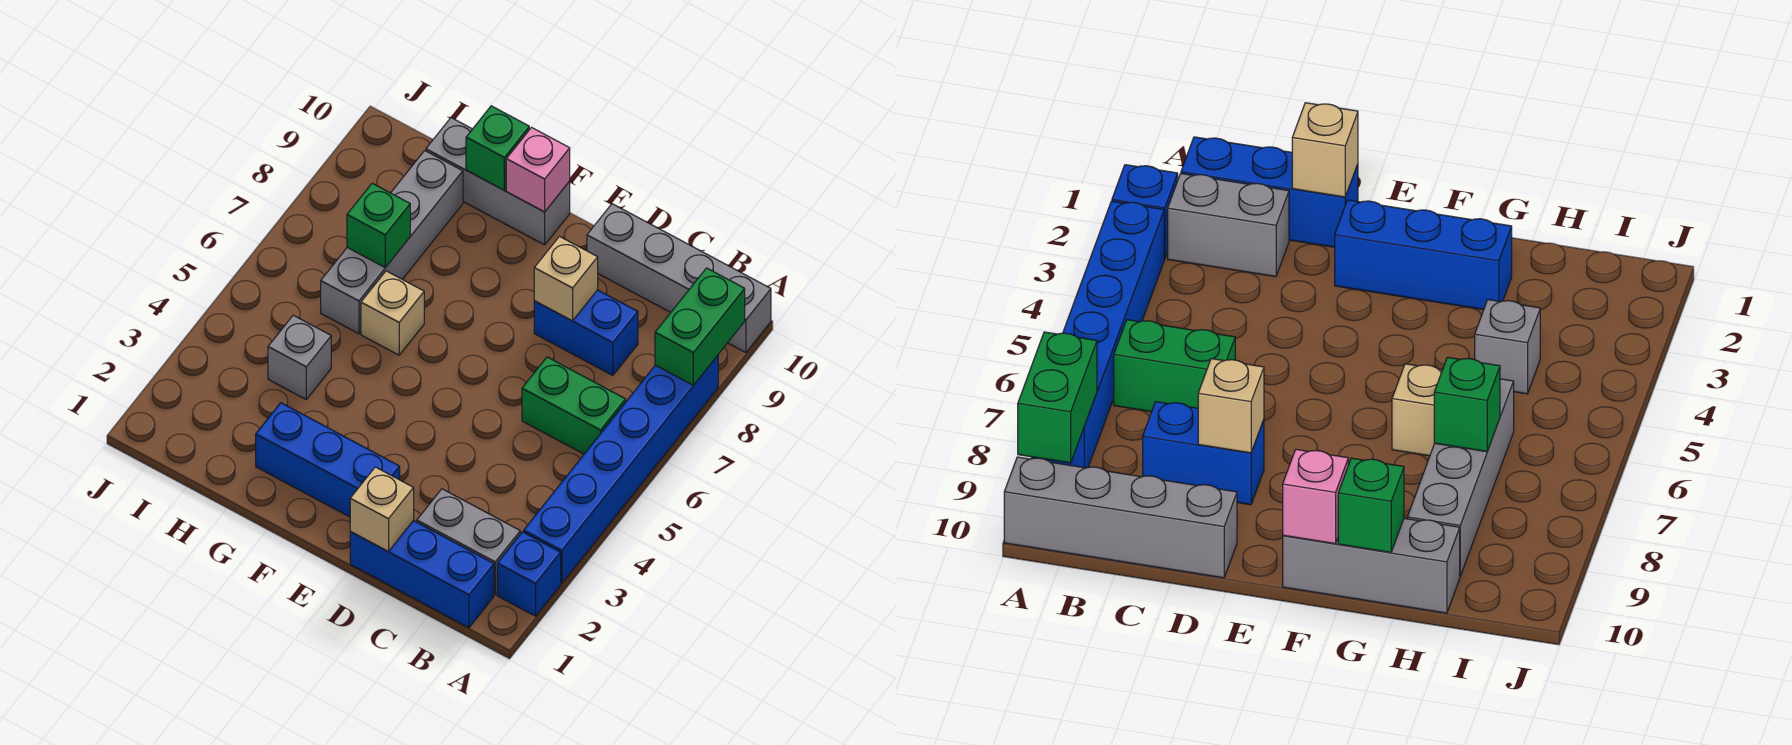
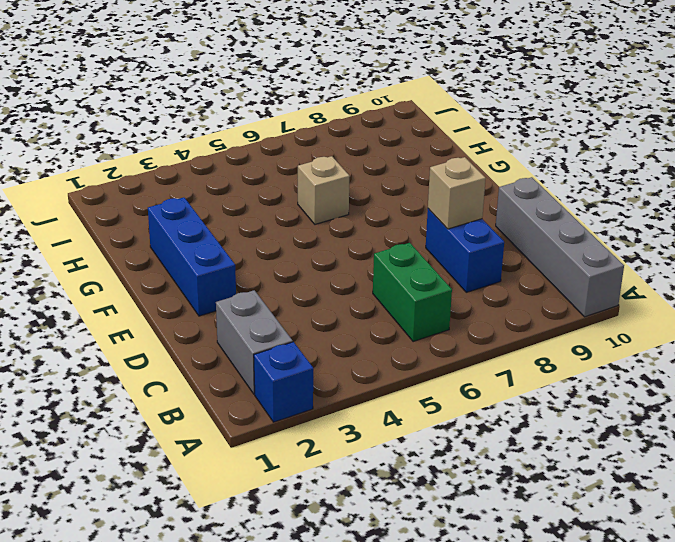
none -> blue brick A3:A8 level 1
none -> blue brick B1:D1 level 1
none -> grey brick F10:H10 level 1

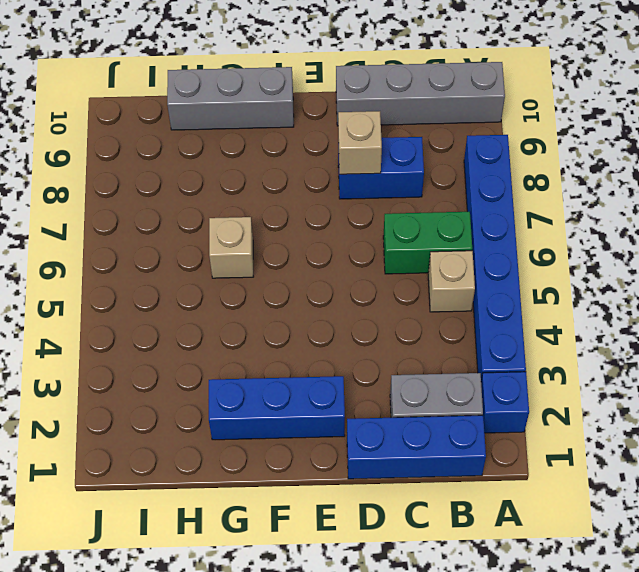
tan brick B5 level 1 -> tan brick D1 level 2
none -> grey brick H4 level 1
none -> grey brick H6:H9 level 1
none -> green brick A8:A9 level 2

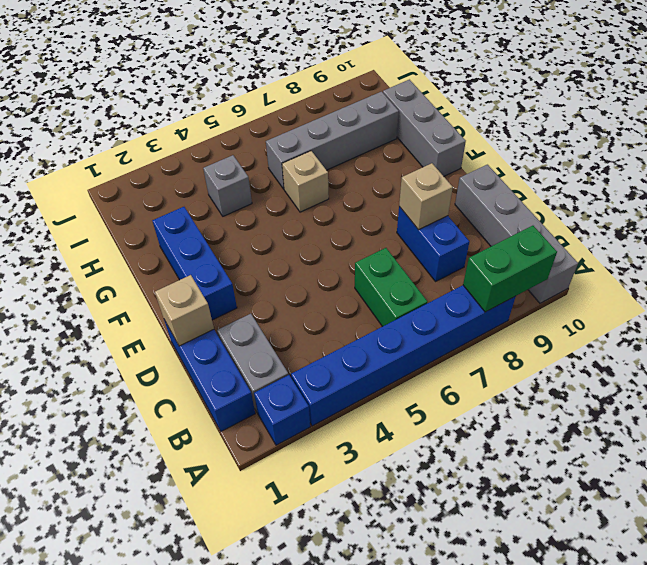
none -> pink brick F10 level 2
none -> green brick G10 level 2
none -> green brick H7 level 2

